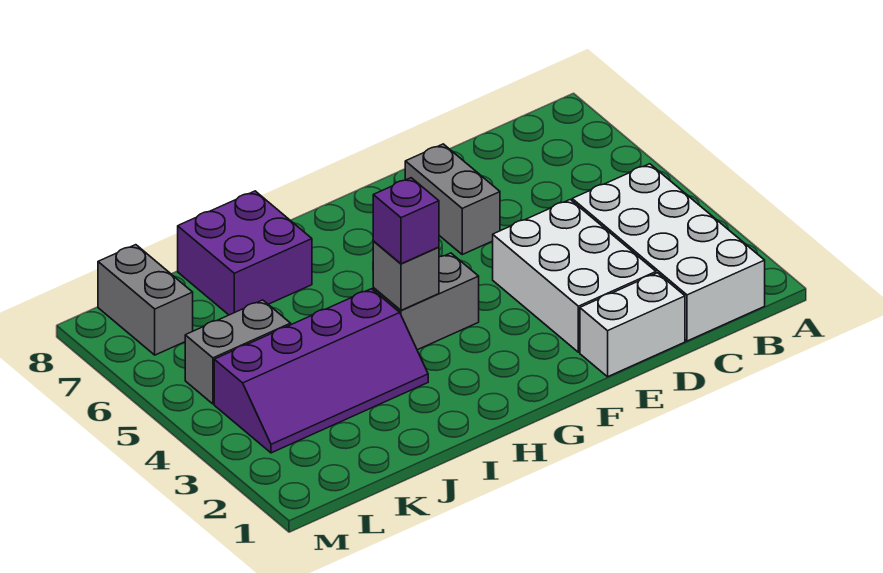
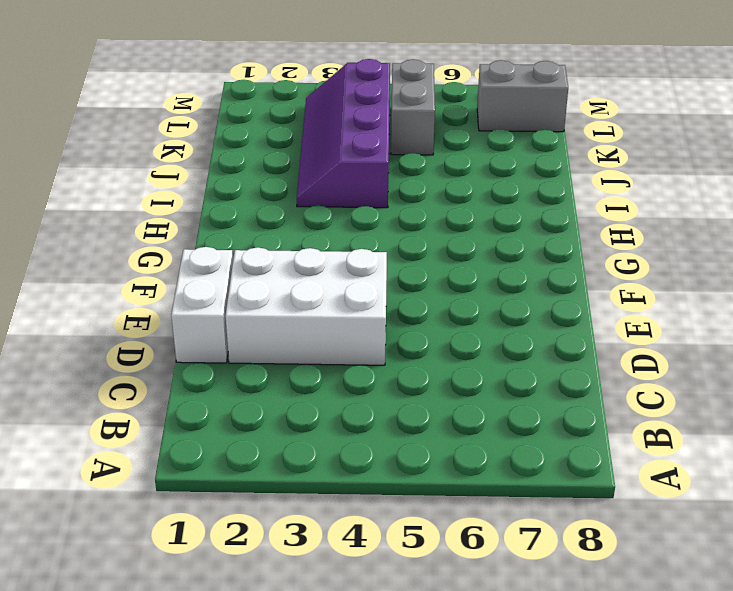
none -> white brick B1:C4 level 1
none -> grey brick E6:E7 level 1

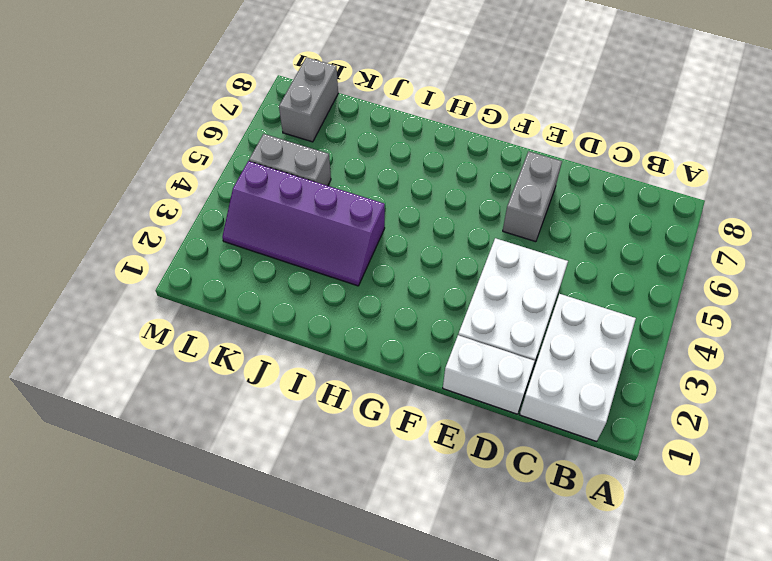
white brick B1:C3 level 1 -> white brick B1:C4 level 1
none -> grey brick G4:H4 level 1
none -> purple brick I7:J8 level 1

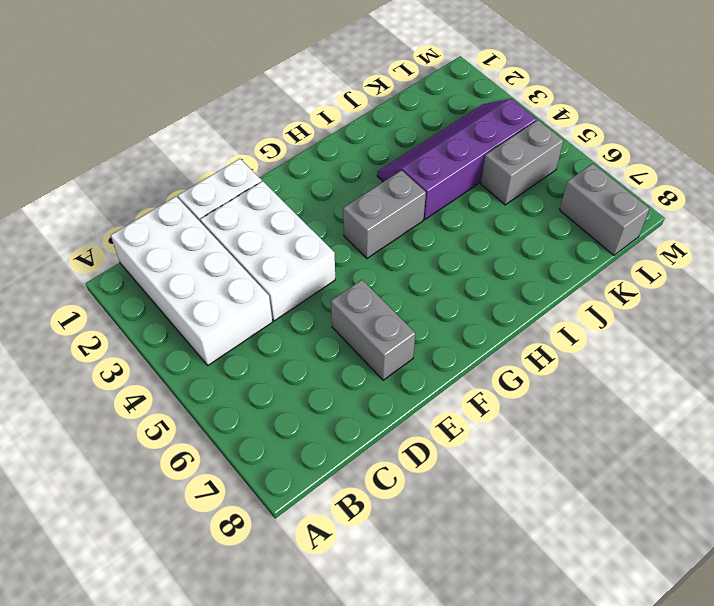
none -> purple brick I7:J8 level 1
none -> grey brick H4 level 2

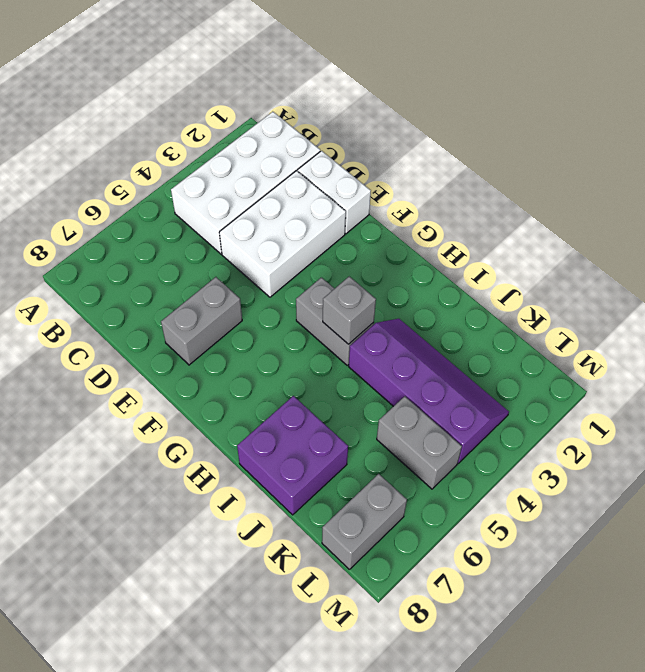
none -> purple brick H4 level 3

